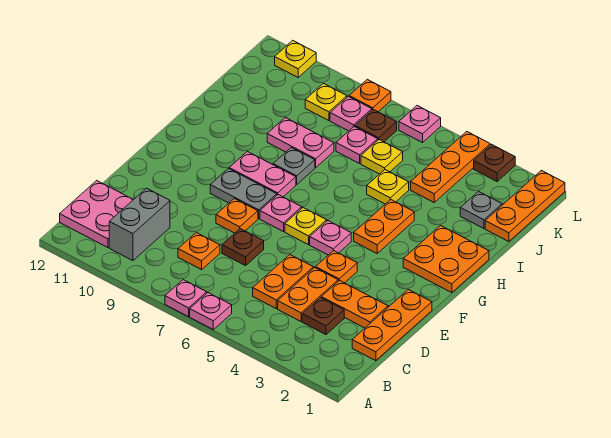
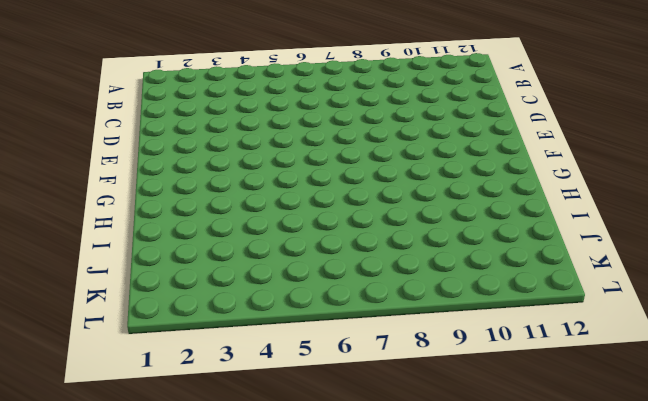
none -> pink plate A6 level 1
none -> pink plate A7 level 1
none -> grey brick B10:C10 level 1
none -> pink plate B11:C12 level 1

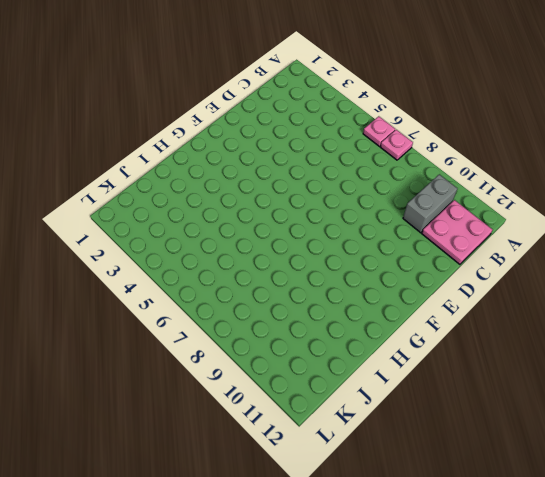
none -> orange plate C1:E1 level 1
none -> brown plate C3 level 1
none -> orange plate C4:D4 level 1
none -> orange plate C5:D5 level 1

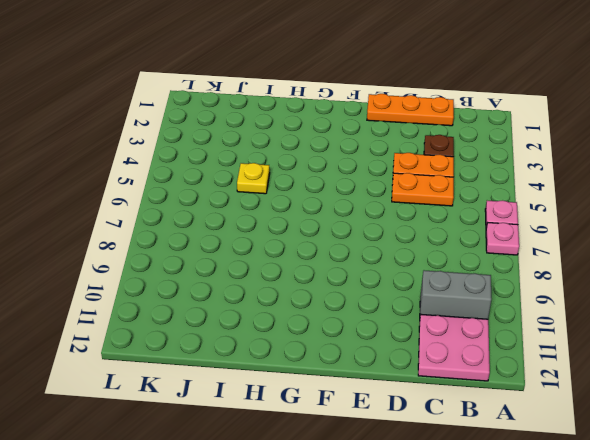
none -> orange plate C8 level 1
none -> orange plate D2:D3 level 1
none -> brown plate D7 level 1
none -> orange plate E4 level 1

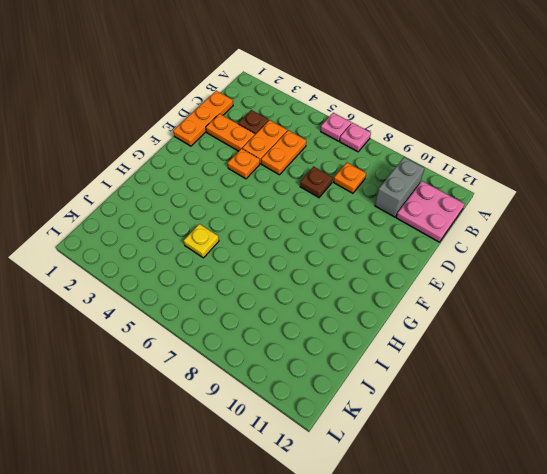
none -> orange plate E8 level 1
none -> pink plate F5 level 1
none -> yellow plate F6 level 1
none -> pink plate F7 level 1

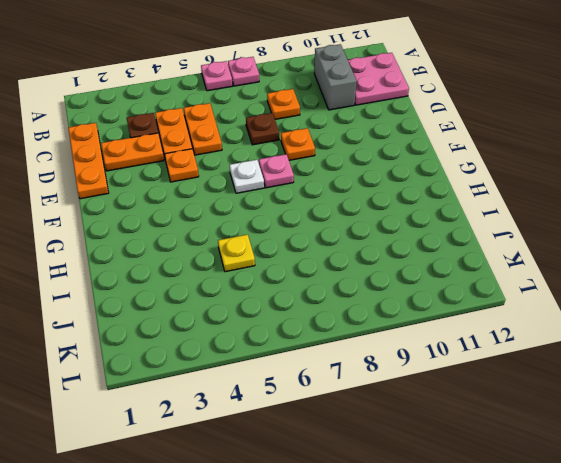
white plate F6 level 1 -> yellow plate F6 level 1
none -> pink plate F5 level 1
none -> grey plate F8:F9 level 1
none -> orange plate G1:H2 level 1
none -> orange plate G4:H4 level 1

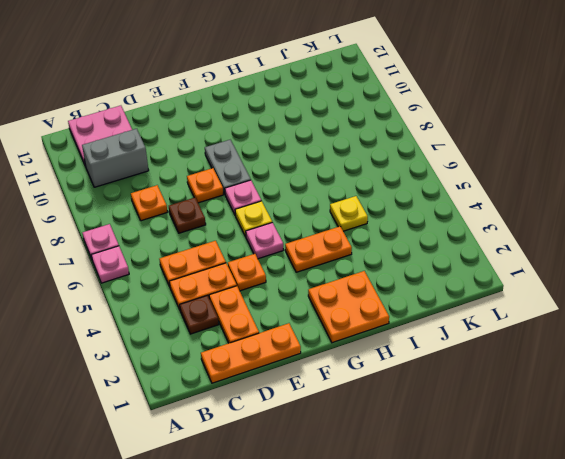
none -> pink plate G8:G9 level 1
none -> grey plate H8 level 1
none -> pink plate I8:I9 level 1
none -> orange plate J1:L1 level 1

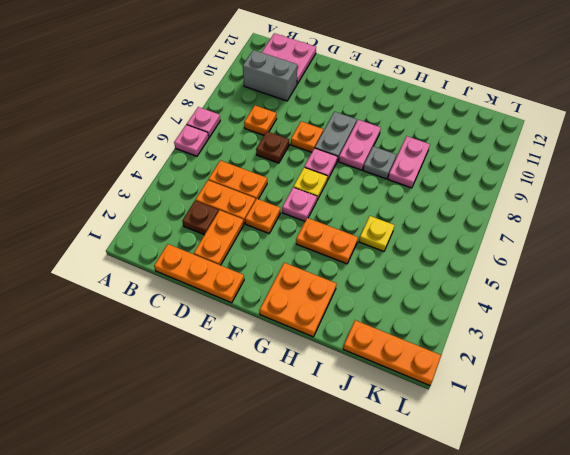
none -> grey plate J2 level 1
none -> orange plate J4:L4 level 1
none -> yellow plate J6 level 1
none -> pink plate J7 level 1

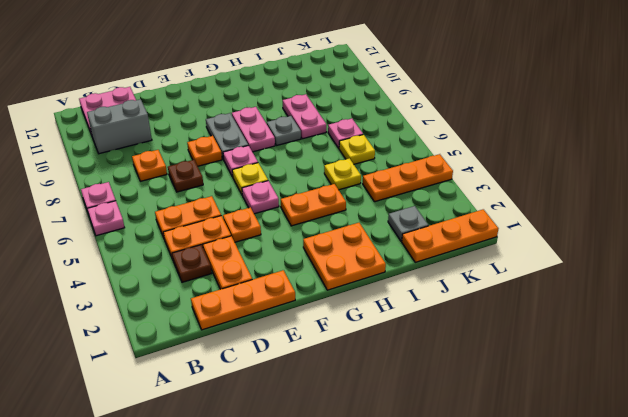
none -> brown plate K7 level 1
none -> pink plate K8 level 1
none -> yellow plate K9 level 1
none -> brown plate L3 level 1

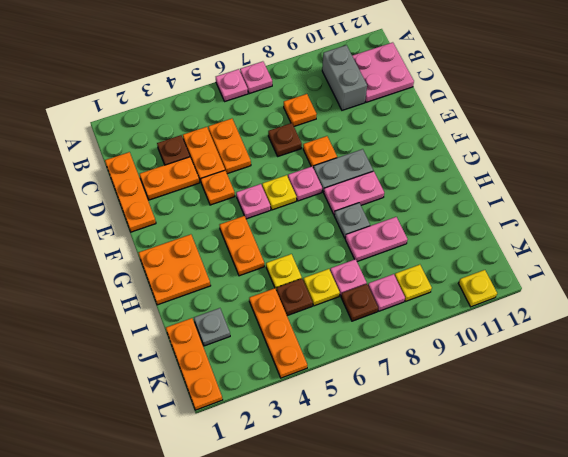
brown plate J5 level 1 -> brown plate L3 level 1
none -> pink plate L6 level 1
none -> orange plate L8 level 1

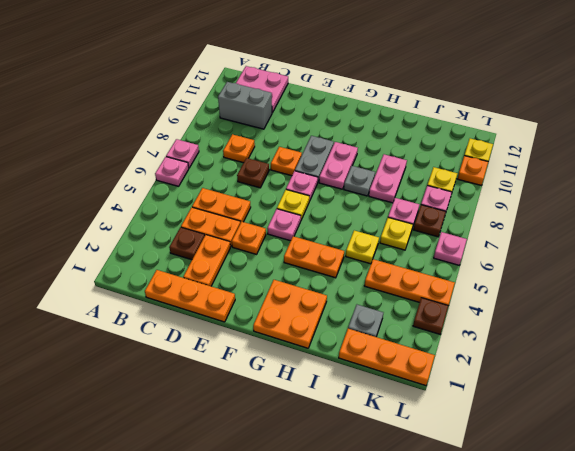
orange plate L10 level 1 -> orange plate L8 level 1

